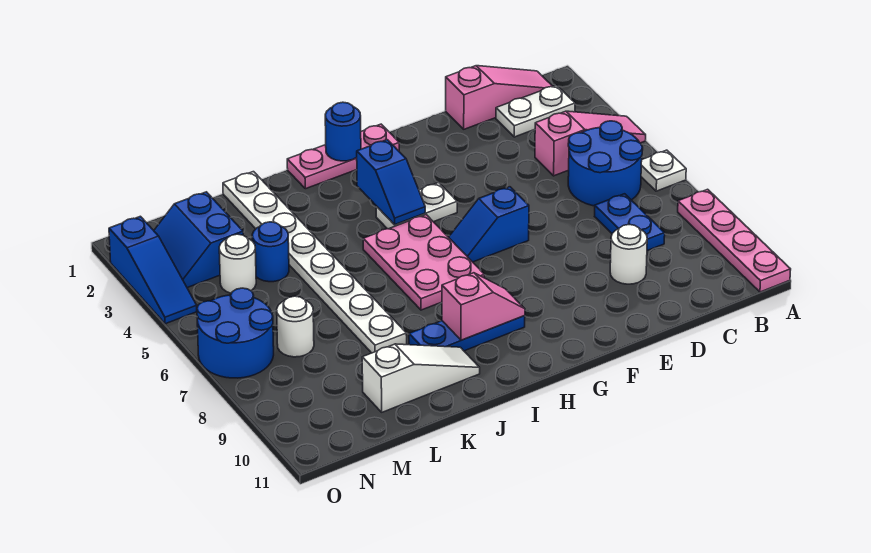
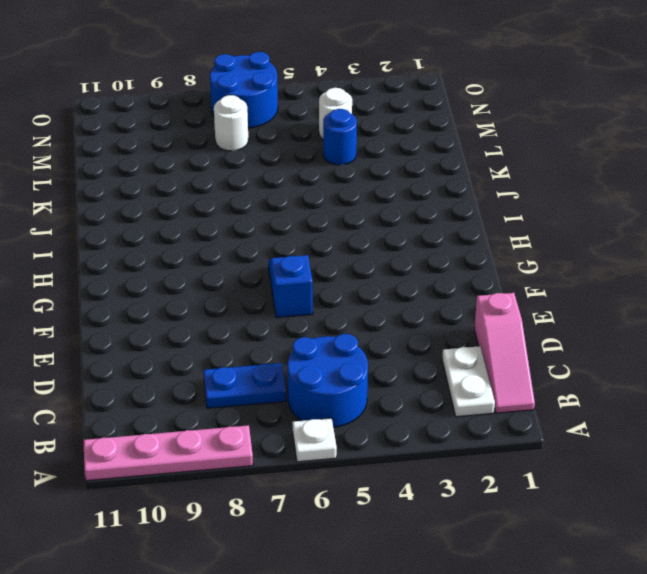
none -> pink slope A4:C4 level 1 top C
none -> white round brick D9 level 1
none -> pink plate G1:I1 level 1

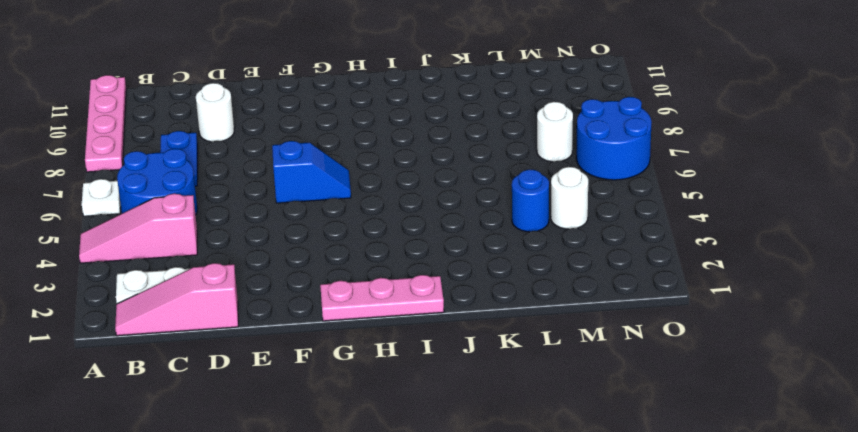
none -> white plate G4:H4 level 1
none -> pink plate H5:I7 level 1
none -> blue plate H9:J9 level 1

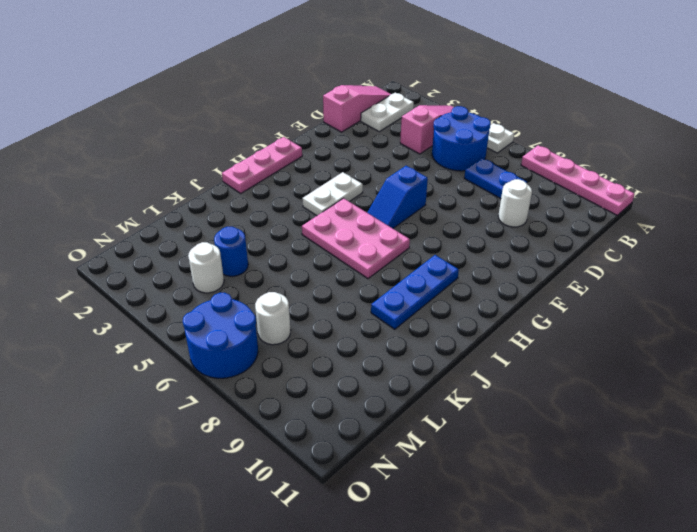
none -> white slope J10:L10 level 1 top L
none -> white plate K1:K8 level 1
none -> blue slope M2:N3 level 1 top M

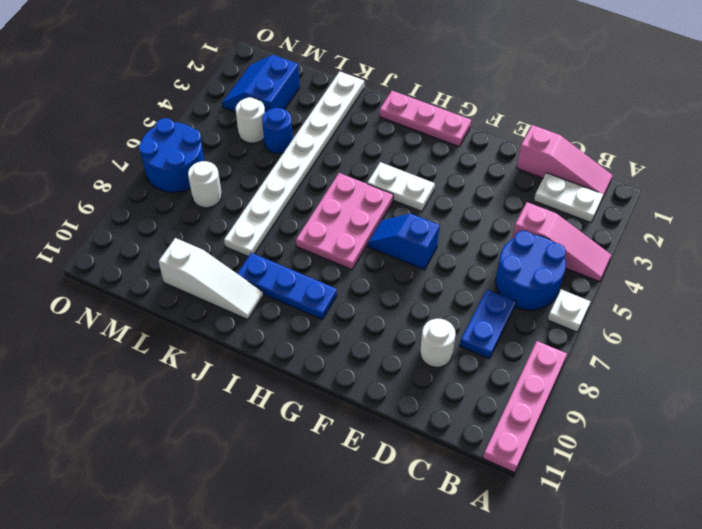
none -> blue slope O2:O4 level 1 top 2
none -> blue round brick H1 level 2
none -> blue slope H3:H4 level 2 top 3

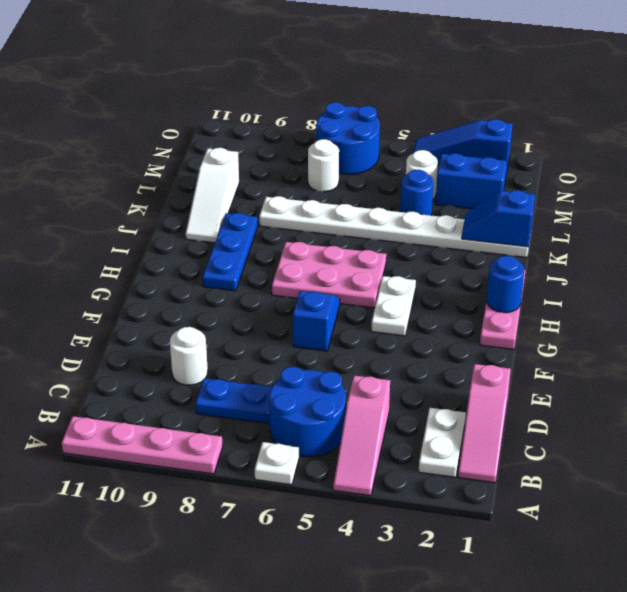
blue slope K1:K2 level 2 top 1 -> blue slope H3:H4 level 2 top 3
none -> pink slope H9:I9 level 2 top I

